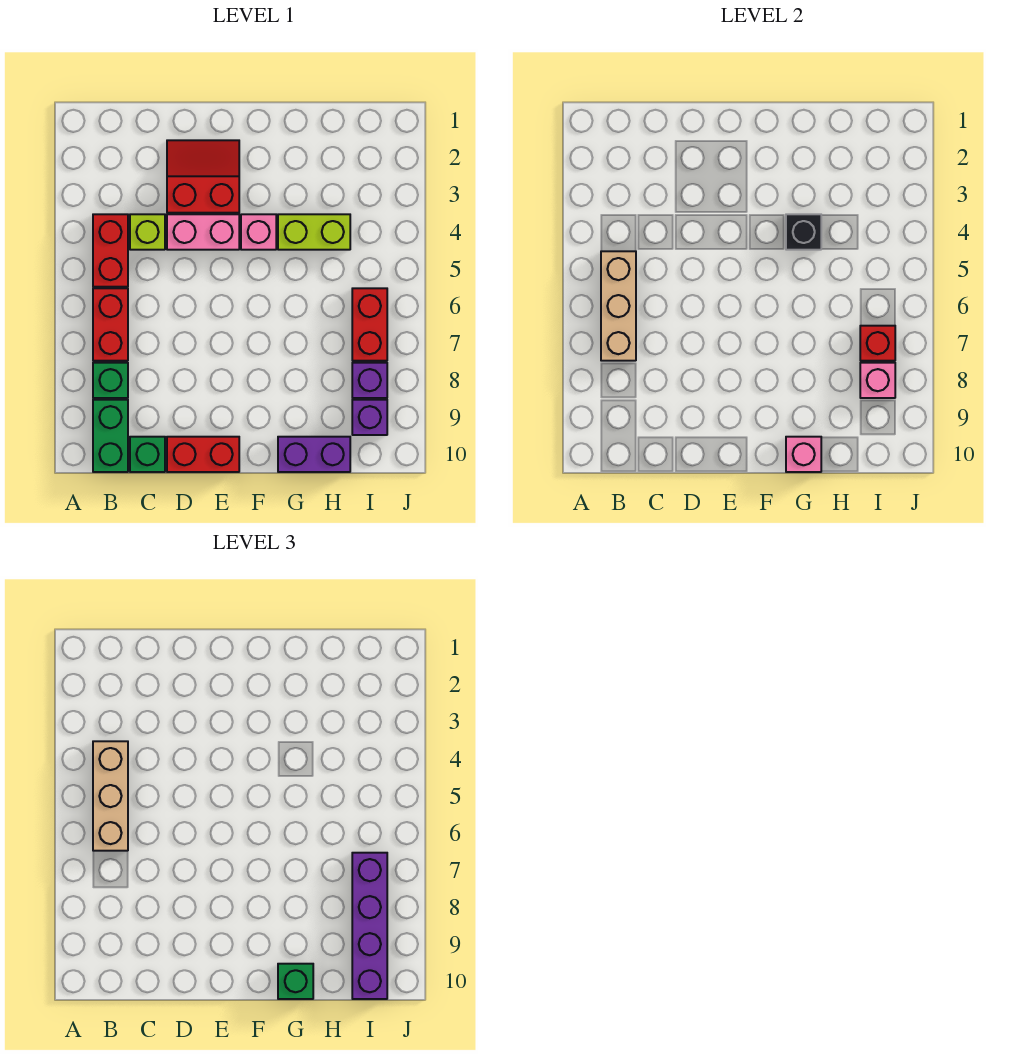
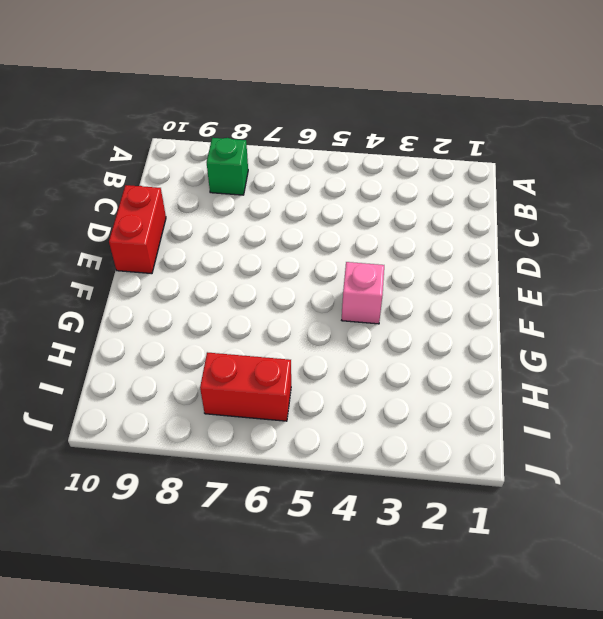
none -> red brick B4:B5 level 1
none -> red brick B6:B7 level 1
none -> green brick B9:B10 level 1

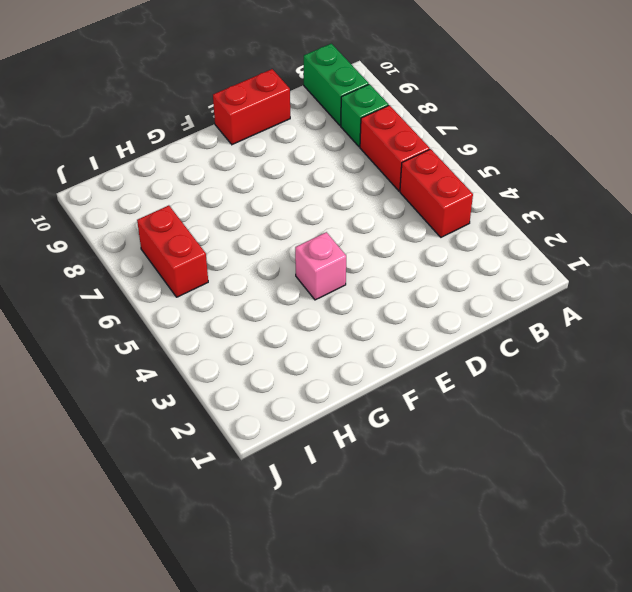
none -> lime brick C4 level 1
none -> green brick C10 level 1
none -> red slope D2:E3 level 1 top 3

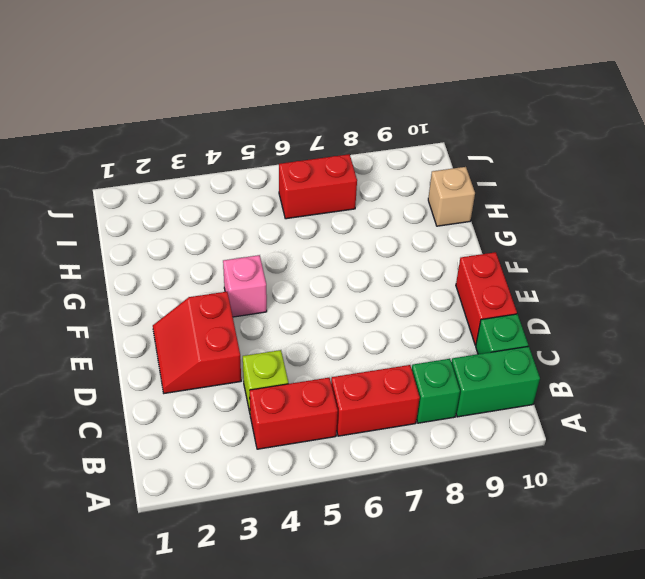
tan brick H10 level 1 -> purple brick G10:H10 level 1
none -> pink brick D4:E4 level 1
none -> lime brick G4:H4 level 1
none -> purple brick I8 level 1

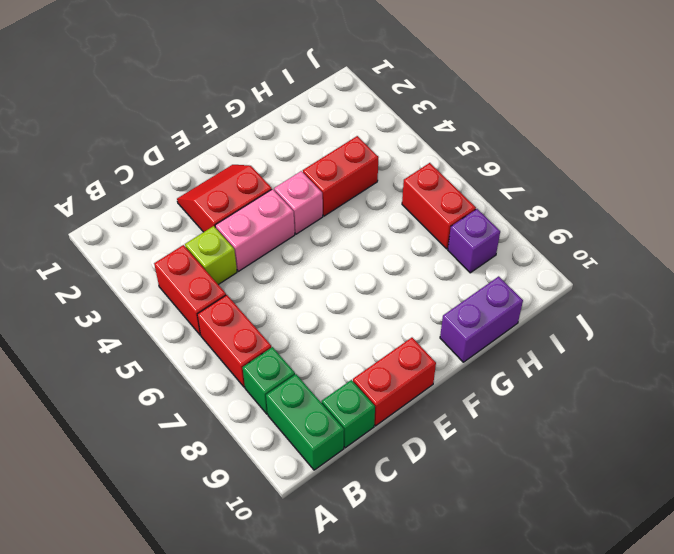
red brick G4:H4 level 1 -> lime brick G4:H4 level 1
none -> purple brick I9 level 1
none -> tan brick B5:B7 level 2
none -> black brick G4 level 2

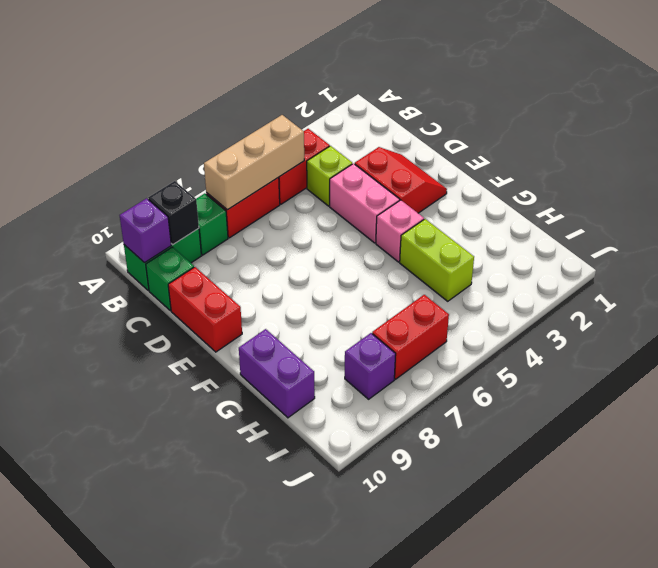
black brick B9 level 2 -> black brick G4 level 2
purple brick B10 level 2 -> purple brick I9 level 1
none -> pink brick G10 level 2
none -> red brick I7 level 2
none -> pink brick I8 level 2

